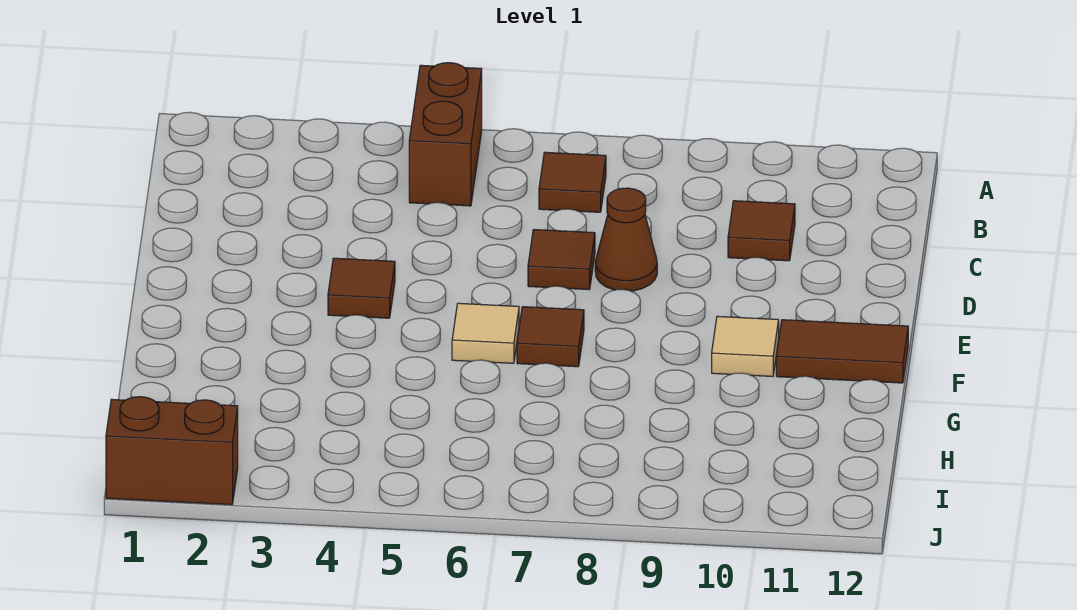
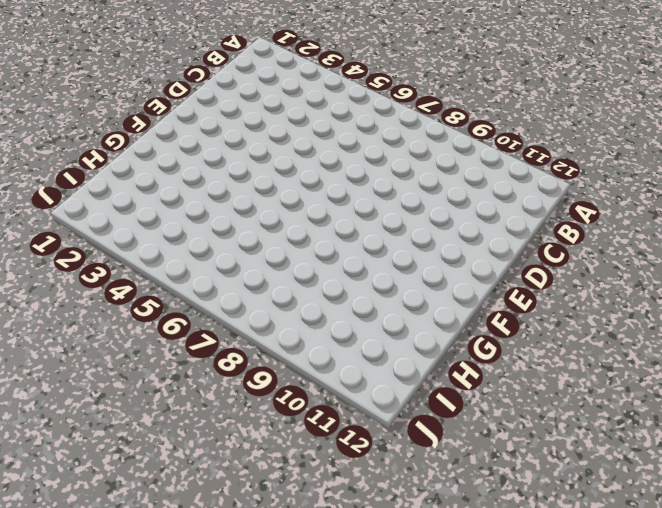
none -> brown brick A5:B5 level 1
none -> brown tile B7 level 1

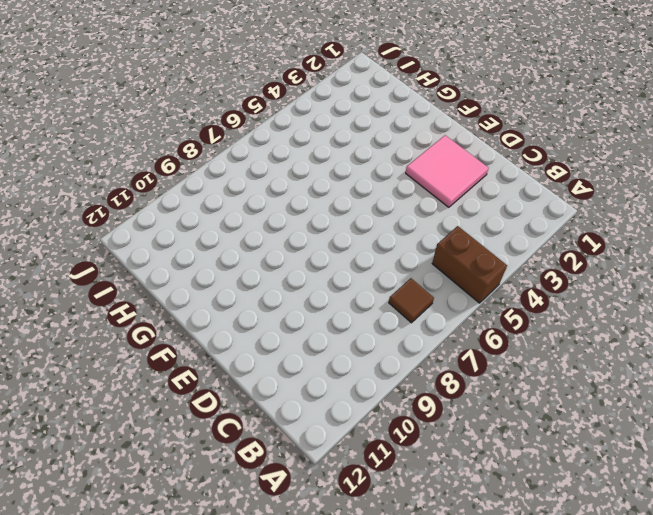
pink tile D2:E3 level 1 -> none
none -> brown tile C10 level 1
none -> brown tile D7 level 1

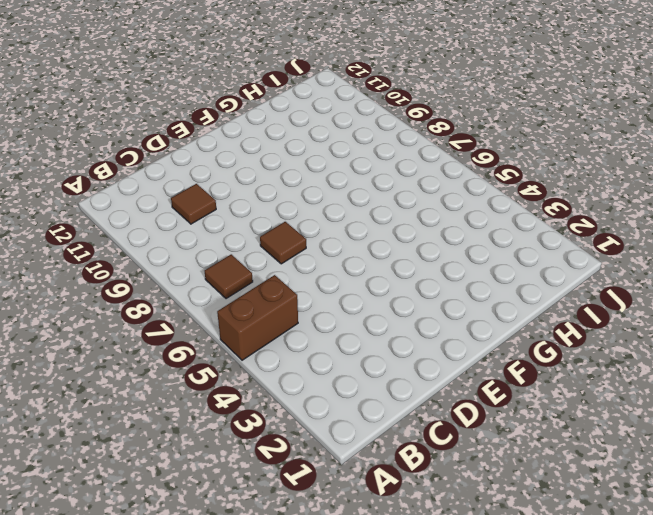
none -> brown cone D8 level 1
none -> brown tile E4 level 1

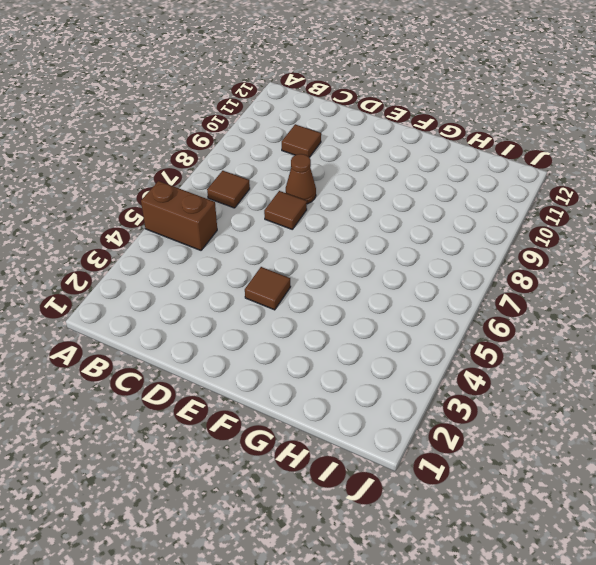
none -> tan tile F6 level 1
none -> brown tile F7 level 1

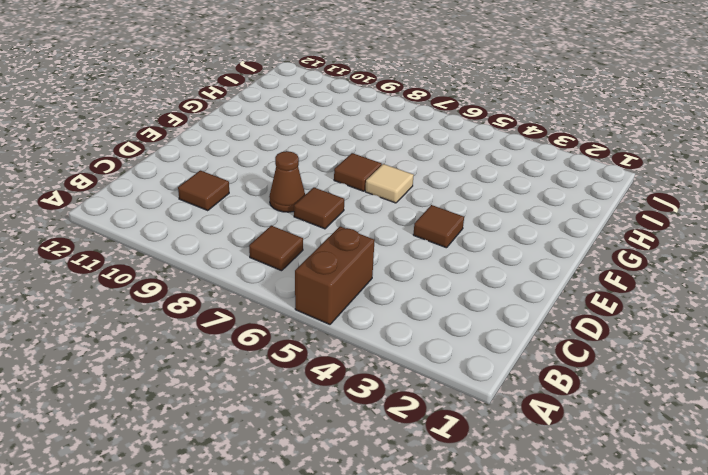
none -> tan tile F10 level 1
none -> brown tile F11:F12 level 1

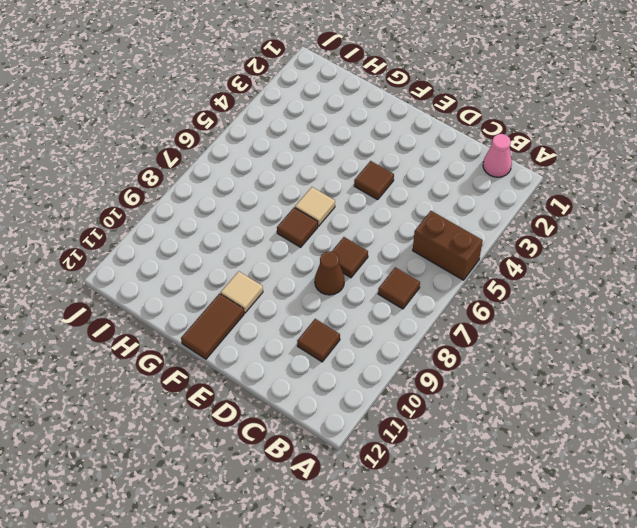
pink cone B1 level 1 -> none
none -> brown brick J1:J2 level 1

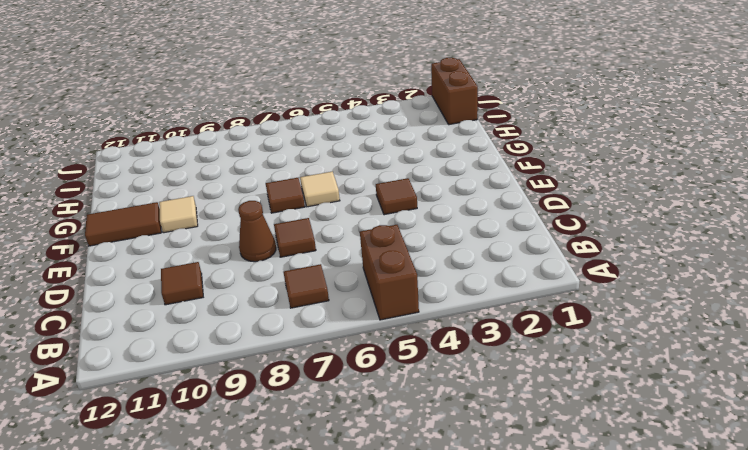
brown brick I1:J1 level 1 -> brown brick J1:J2 level 1

